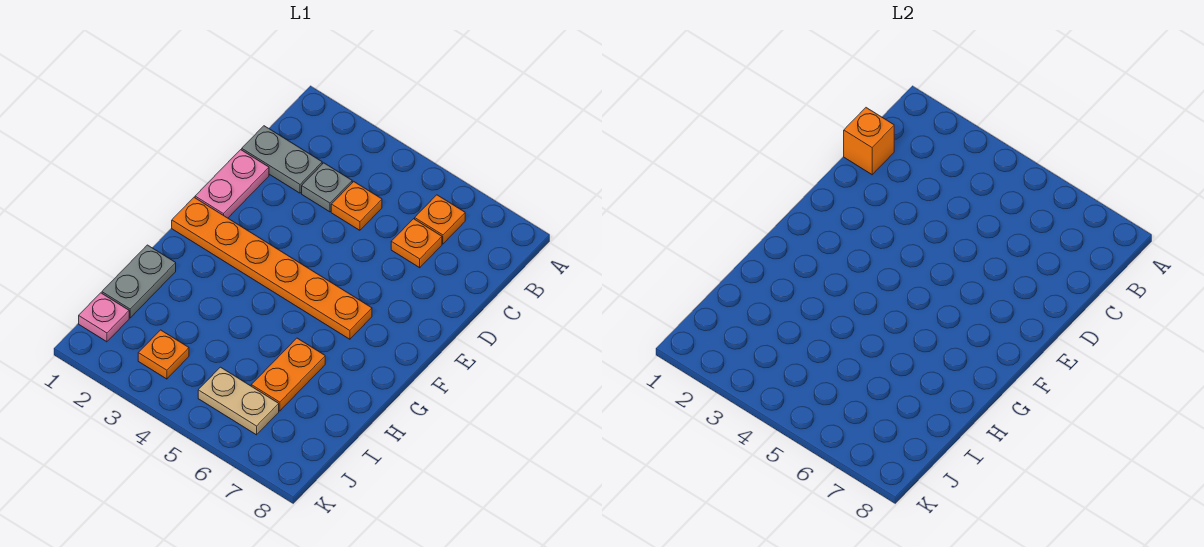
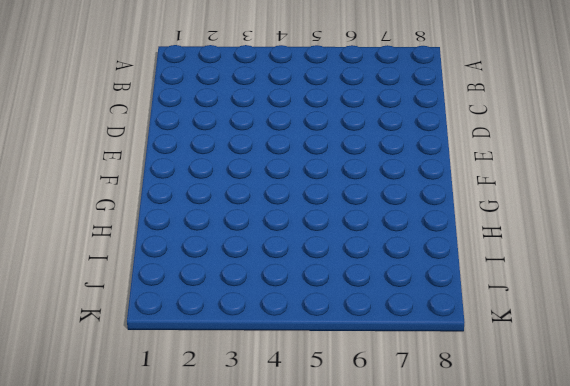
none -> orange plate B6 level 1
none -> grey plate C1:C2 level 1
none -> grey plate C3 level 1

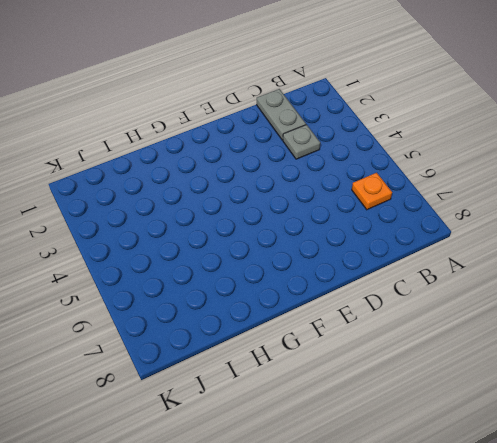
none -> orange plate C4 level 1
none -> orange plate C6 level 1
none -> pink plate D1:E1 level 1

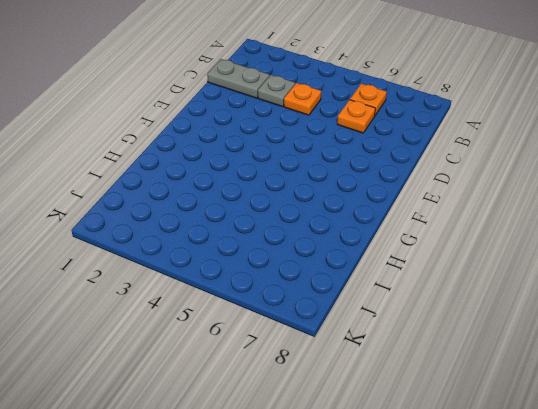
none -> pink plate D1:E1 level 1
none -> orange plate F1:F6 level 1
none -> grey plate H1:I1 level 1

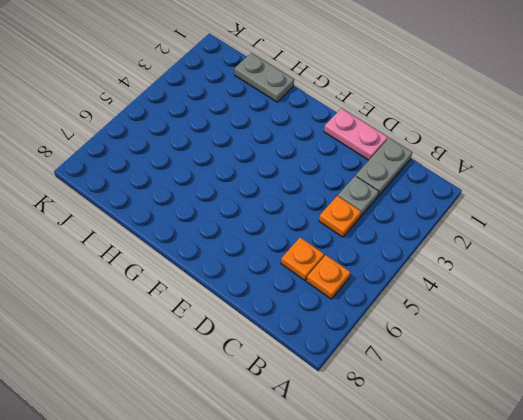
none -> orange plate F1:F6 level 1
none -> orange plate H6:I6 level 1
none -> pink plate J1 level 1

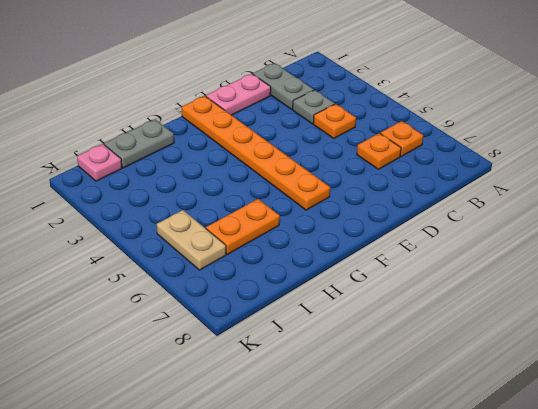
none -> orange plate J3 level 1
none -> orange brick C1 level 2

